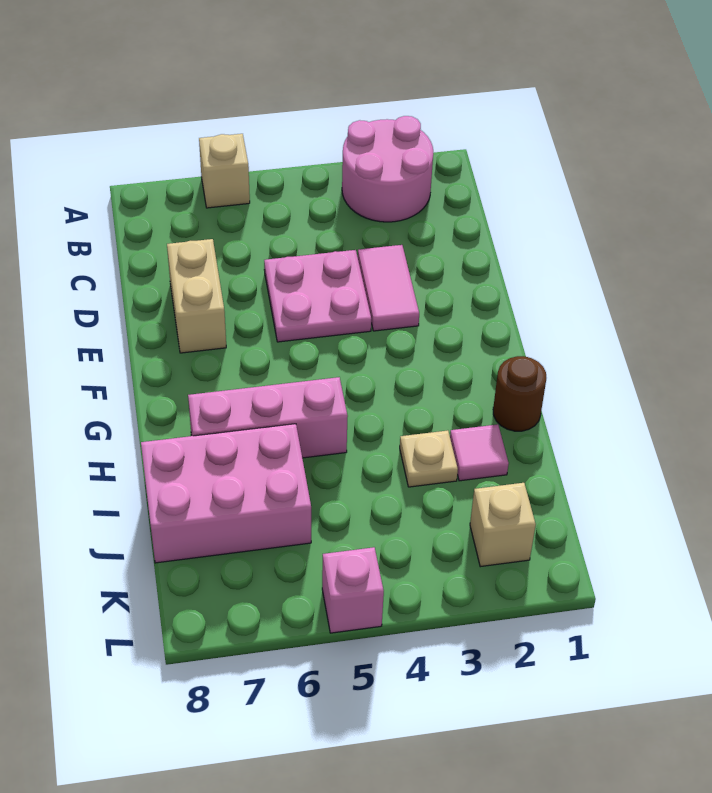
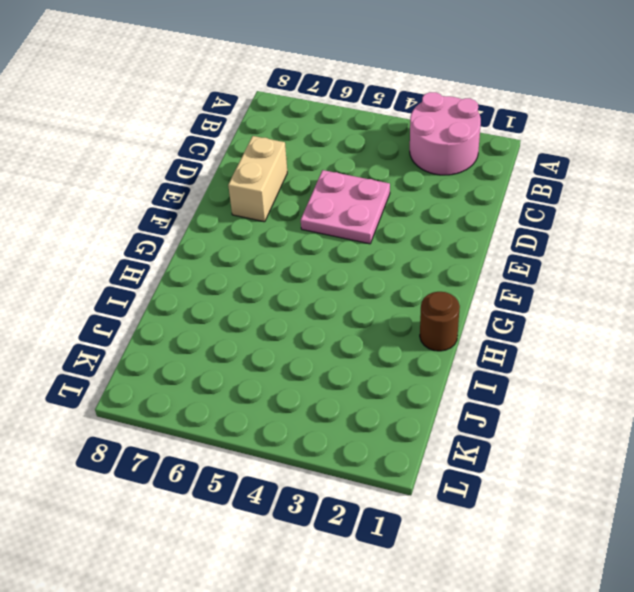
none -> tan brick A6 level 1
none -> pink tile D3:E3 level 1
none -> pink brick H5:H7 level 1

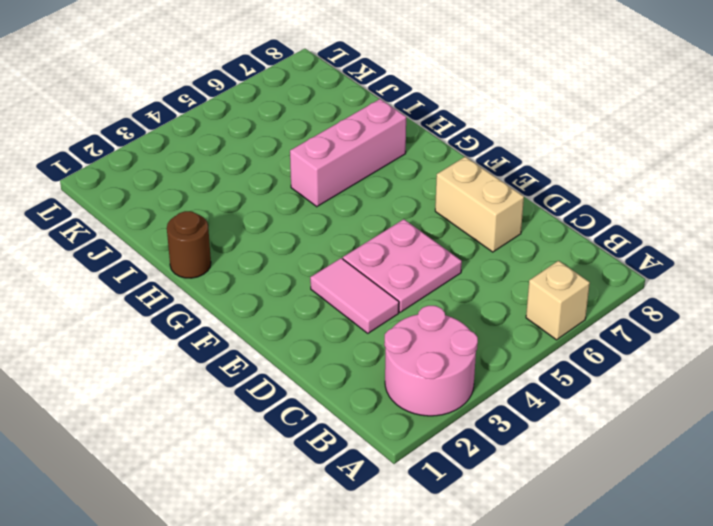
none -> pink tile I2 level 1
none -> tan plate I3 level 1
none -> pink brick I6:J8 level 1

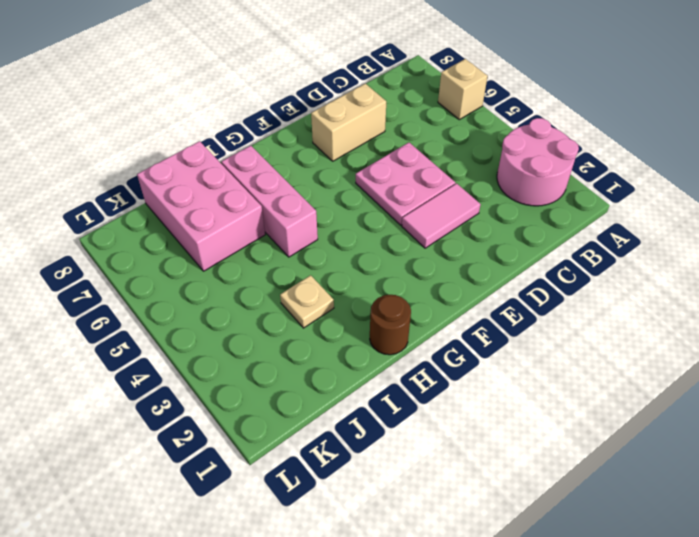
none -> pink tile I2 level 1
none -> tan brick K2 level 1
none -> pink brick L5 level 1

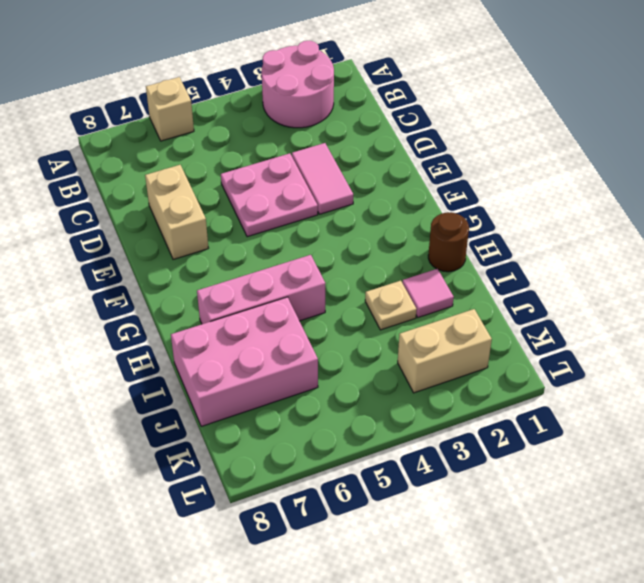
tan brick K2:K3 level 1 -> tan brick K2 level 1
none -> pink brick L5 level 1

